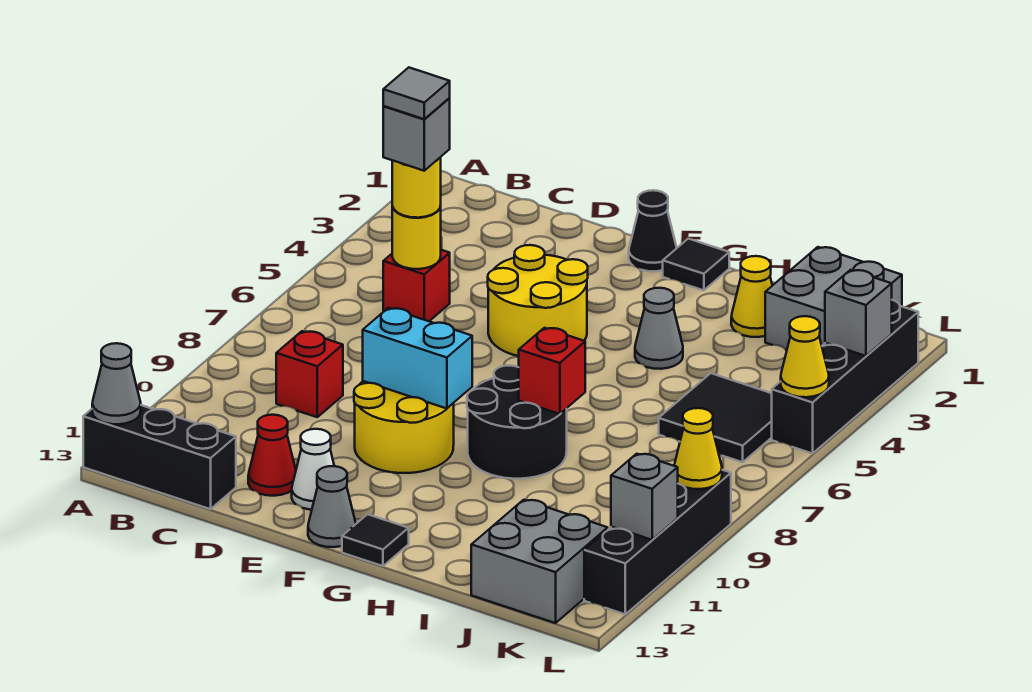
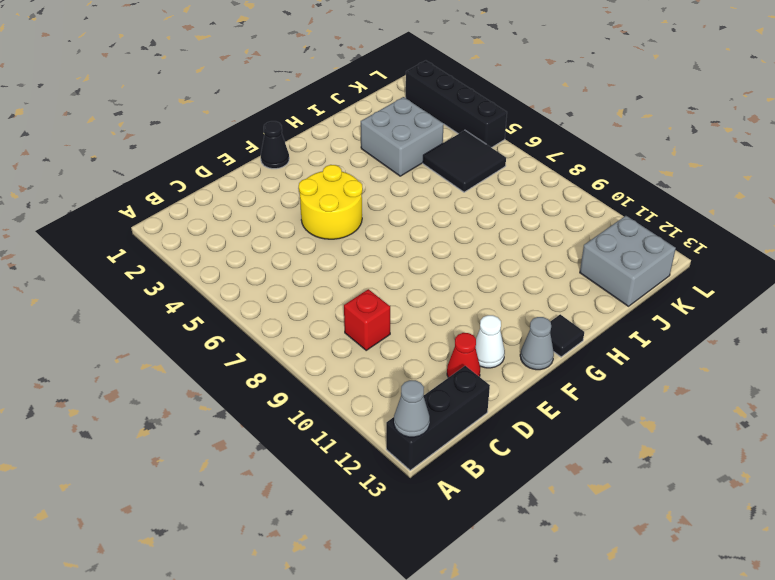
grey brick I3:J4 level 1 -> grey brick J1:K2 level 1
none -> red brick C5 level 1
none -> yellow round brick E9:F10 level 1
none -> black tile G1 level 1
none -> black round brick G8:H9 level 1

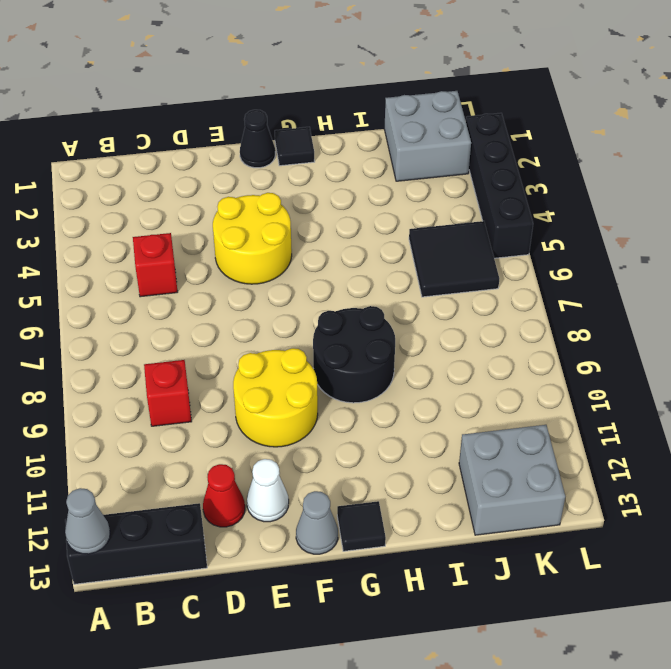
none -> grey cone H4 level 1
none -> yellow cone I2 level 1
none -> black brick L9:L12 level 1
none -> yellow round brick C5 level 2

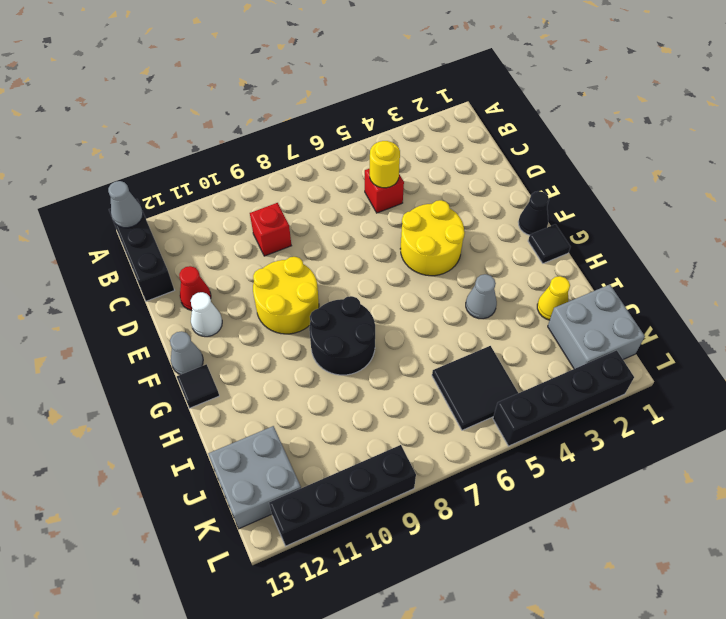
none -> cyan brick E9:F9 level 2
none -> red brick H8 level 2
none -> grey brick L3 level 2
none -> yellow cone L5 level 2

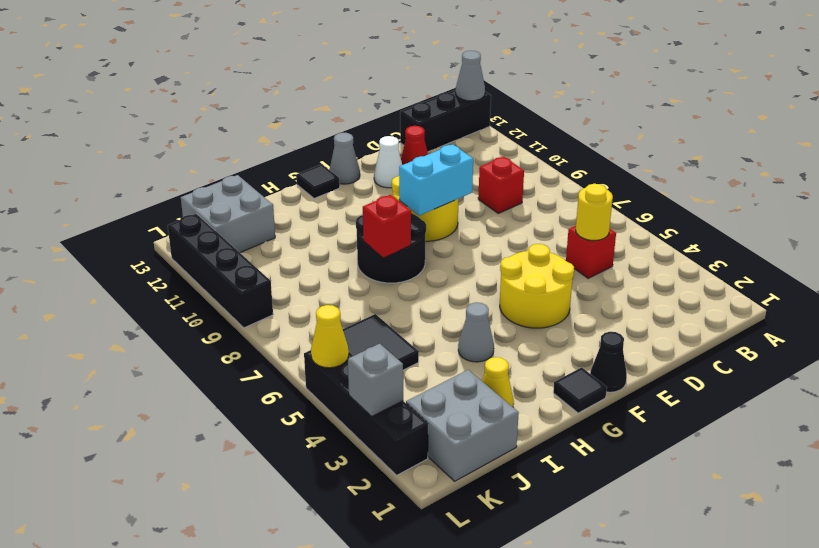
none -> yellow cone L9 level 2
none -> grey brick L11 level 2
none -> yellow round brick C5 level 3
none -> grey brick C5 level 4

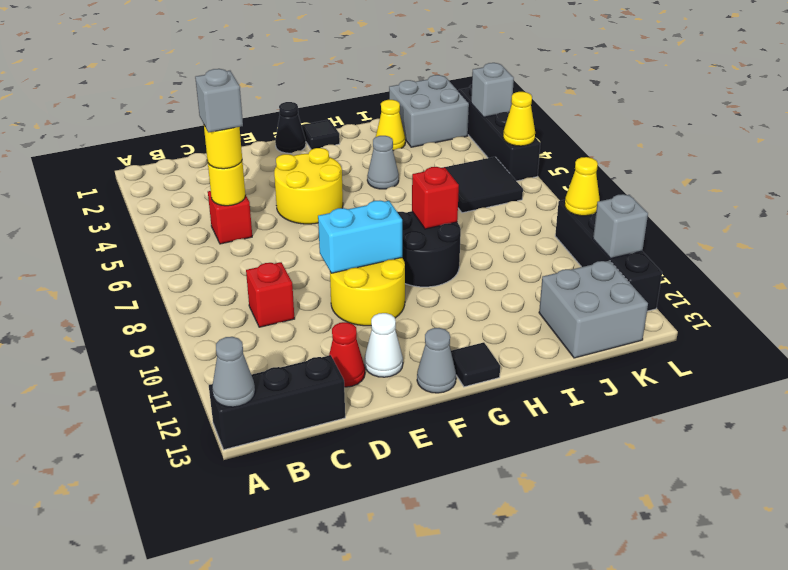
none -> grey tile C5 level 5

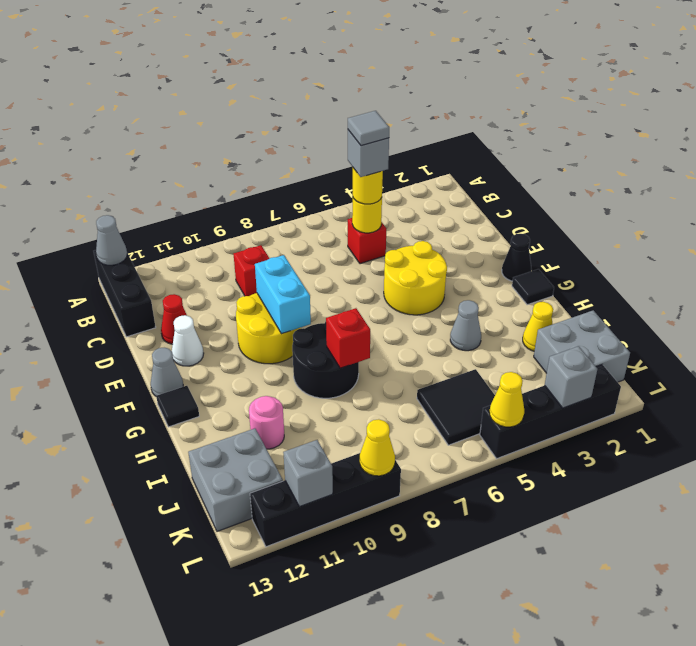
pink round brick I11 level 1 -> none

